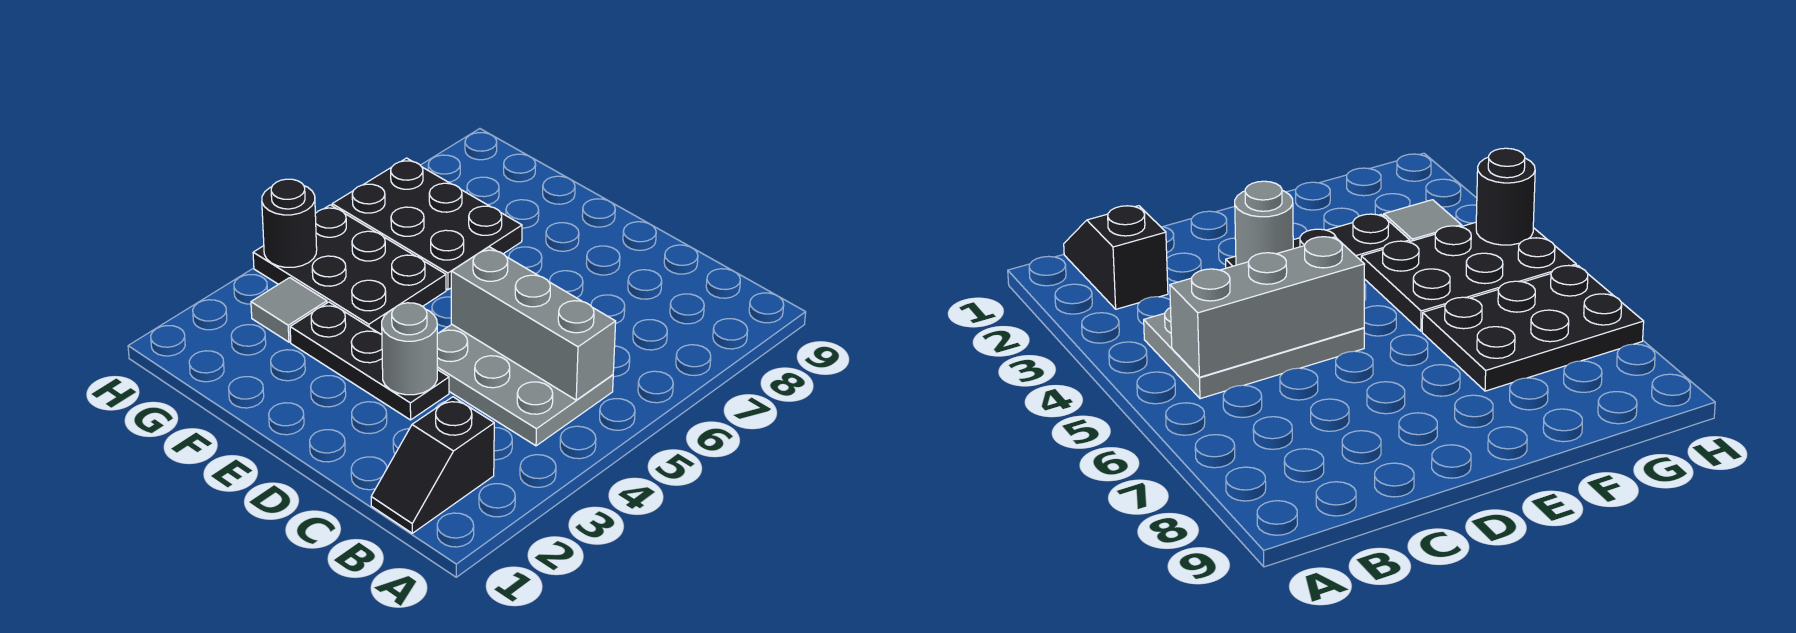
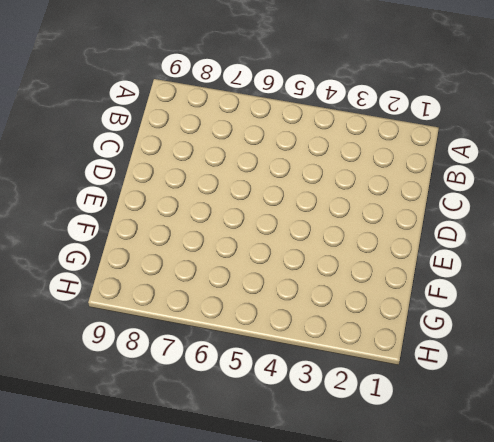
none -> black slope B1:B2 level 1 top 2
none -> grey plate B4:D5 level 1

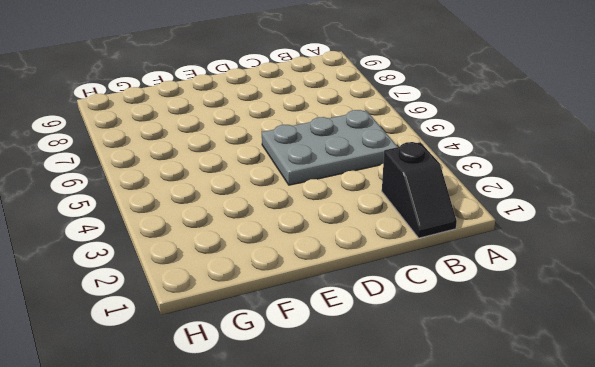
none -> black plate D3:F3 level 1
none -> black plate F4:H5 level 1

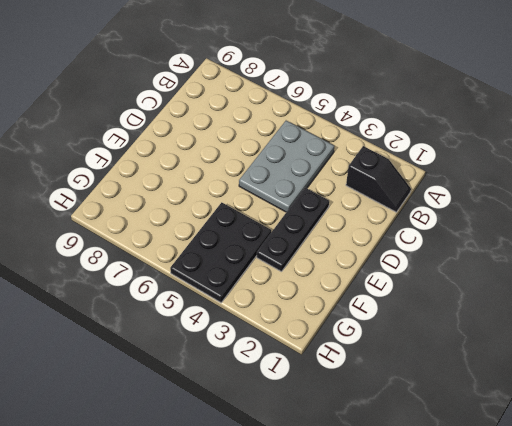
none -> black plate F6:H7 level 1
none -> grey tile G3 level 1

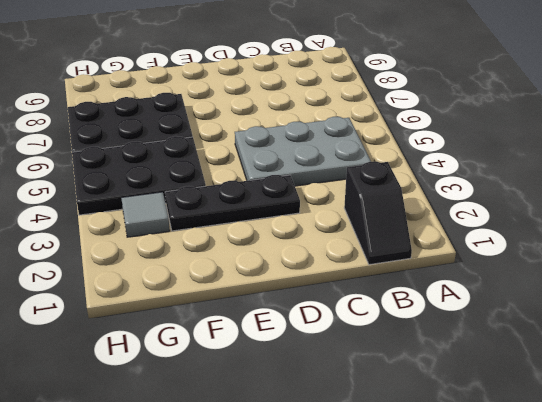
none -> grey brick B5:D5 level 2
none -> grey round brick D3 level 2

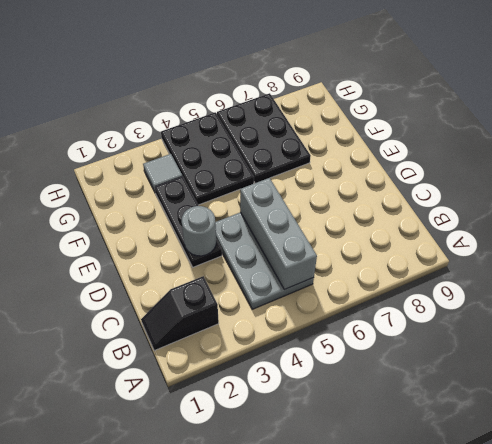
none -> black round brick H4 level 2

